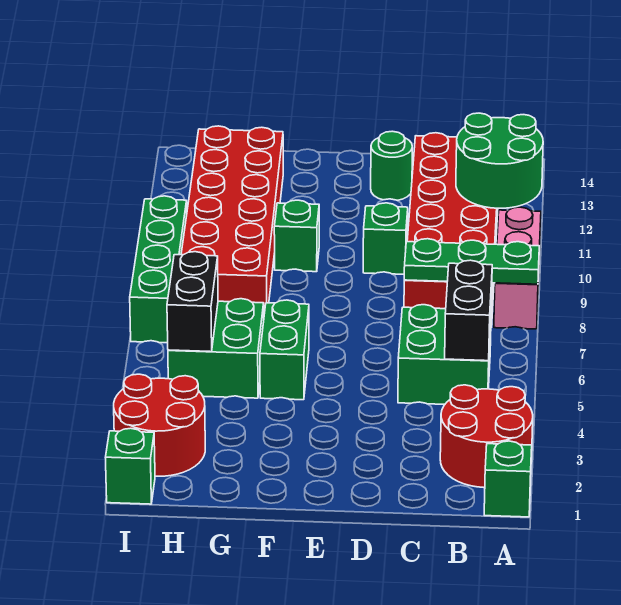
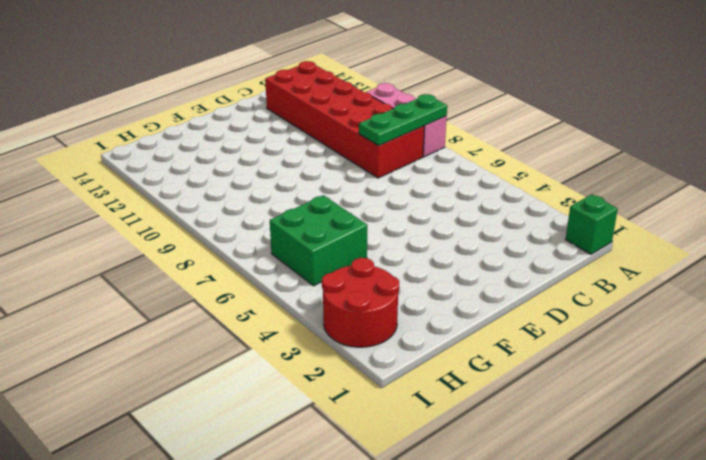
none -> red round brick A2:B3 level 1
none -> green brick B5:C6 level 1
none -> green brick D10 level 1

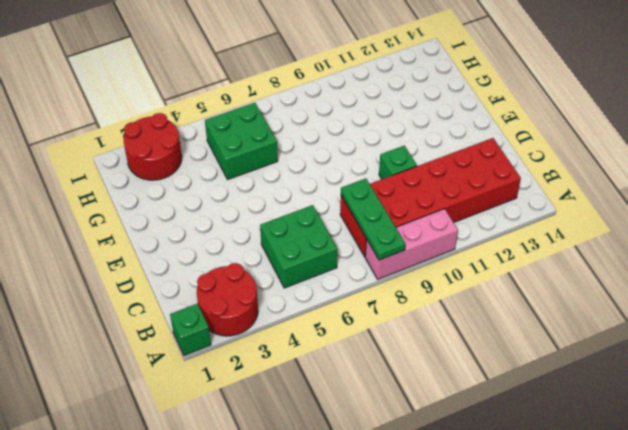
none -> green round brick D13 level 1
none -> green brick F5:F6 level 1
none -> green brick F10 level 1

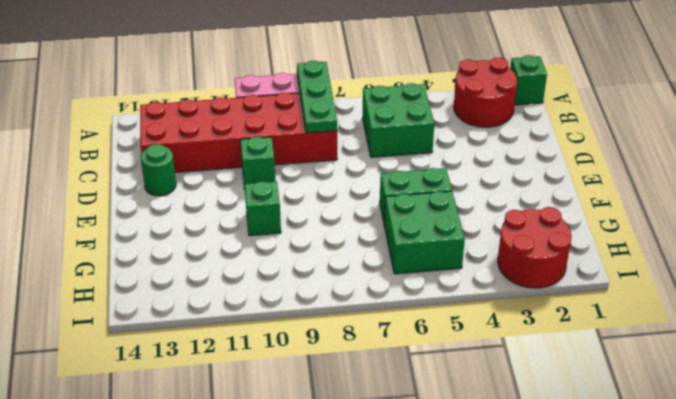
none -> red brick G8:H13 level 1
none -> green brick I1 level 1
none -> green brick I7:I10 level 1

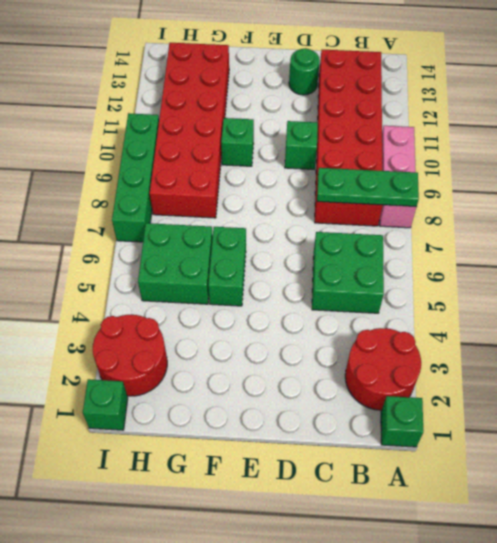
none -> green round brick A11:B12 level 2
none -> black brick B5:B6 level 2
none -> black brick H5:H6 level 2

